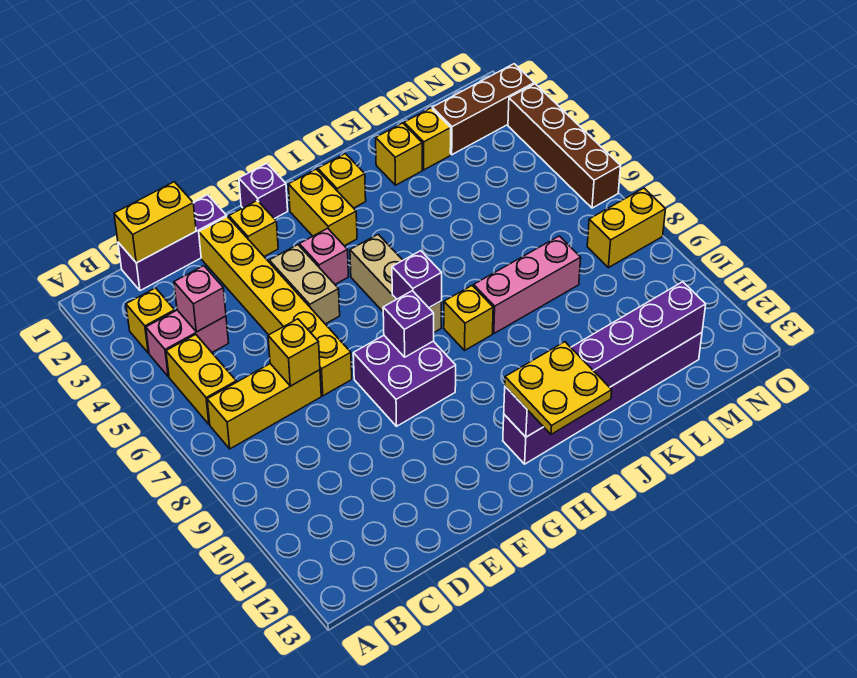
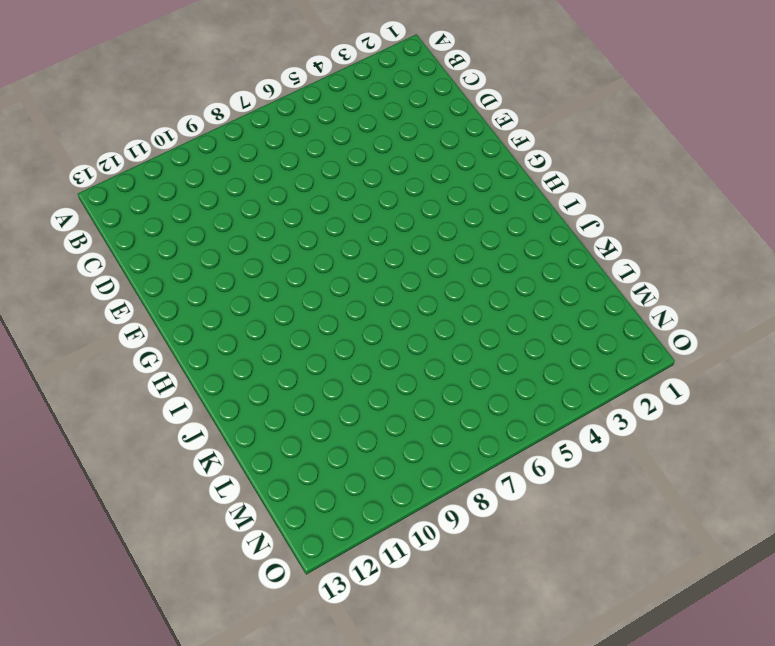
none -> yellow brick B3 level 1
none -> pink brick B4:C4 level 1
none -> yellow brick B5:B6 level 1

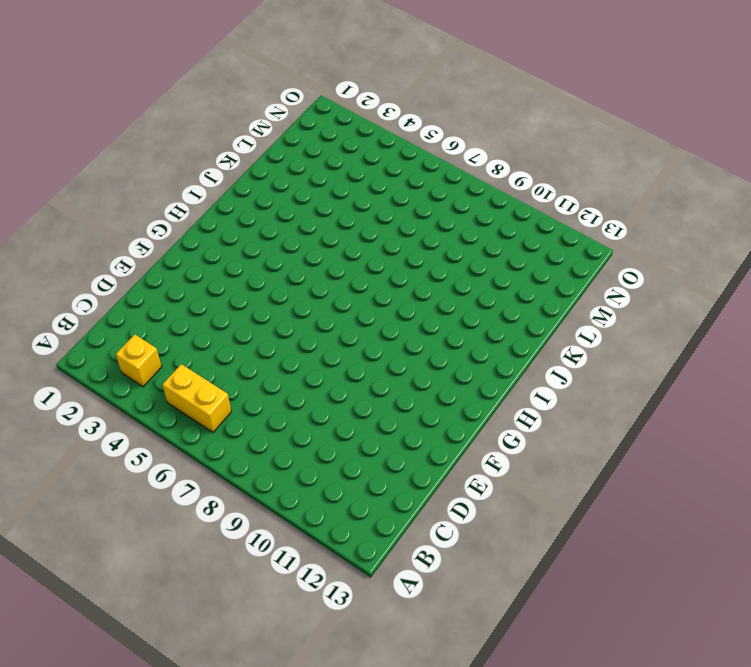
none -> pink brick B4:C4 level 1
none -> yellow brick B7:D7 level 1
none -> purple brick C1:E1 level 1

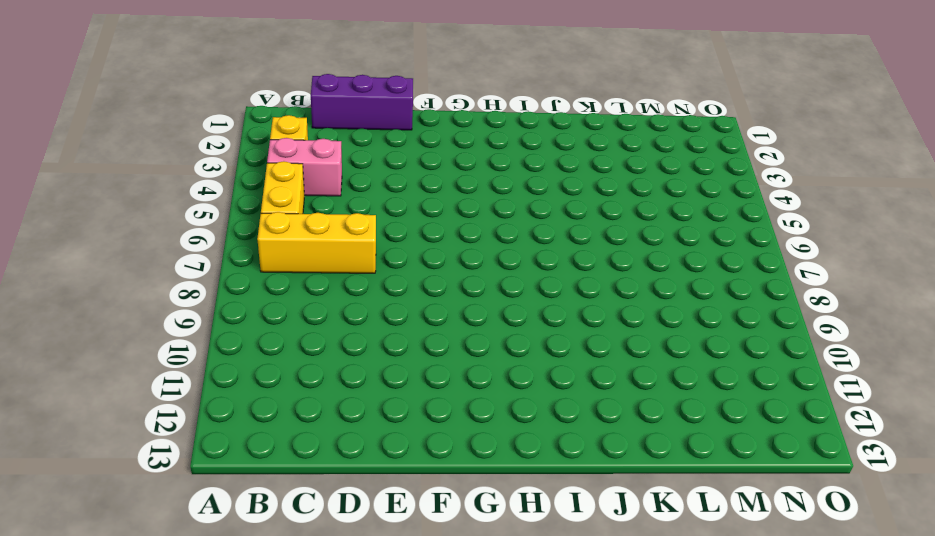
none -> yellow brick E2:E7 level 1
none -> yellow brick F2 level 1
none -> tan brick F4:F5 level 1

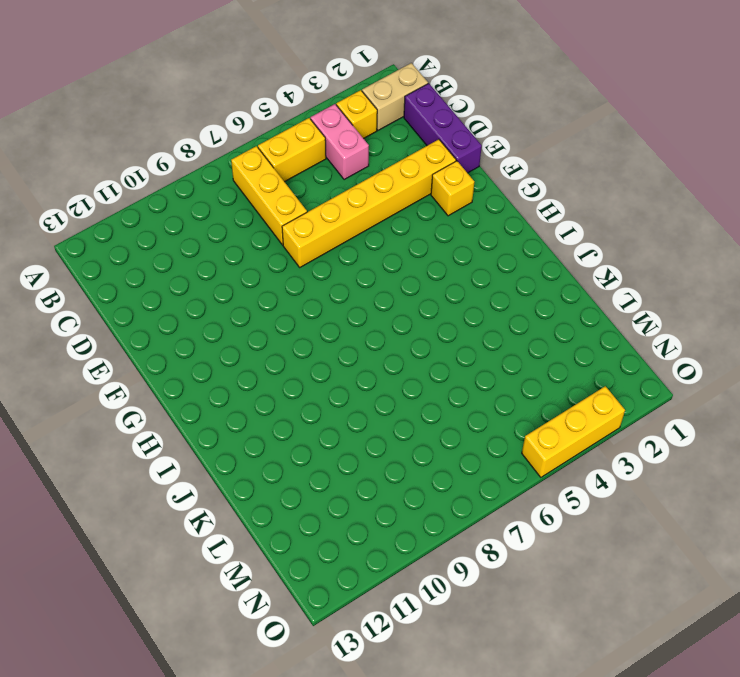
tan brick B1:B2 level 1 -> tan brick F4:F5 level 1
yellow brick O3:O5 level 1 -> brown brick O3:O6 level 1
none -> purple brick F8:G9 level 1
none -> purple brick G1 level 1
none -> pink brick G4 level 1

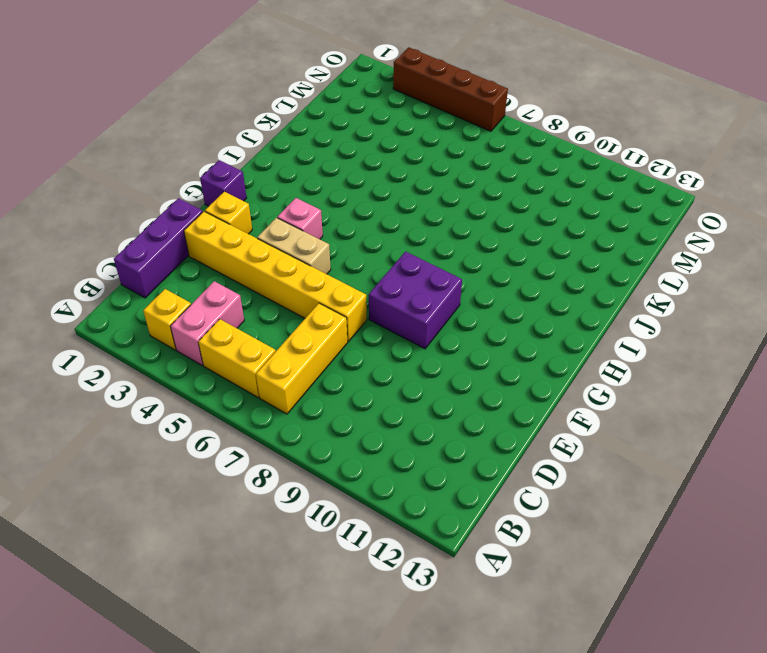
none -> yellow brick H2:H3 level 1
none -> tan brick H5:H7 level 1
none -> purple brick H12:M12 level 1

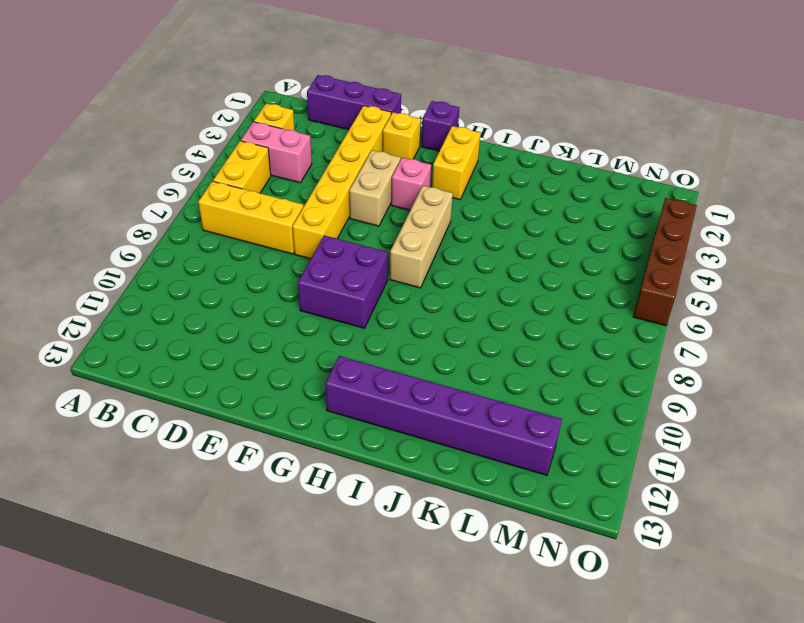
none -> yellow brick I2 level 1
none -> yellow brick I8 level 1
none -> pink brick J8:L8 level 1

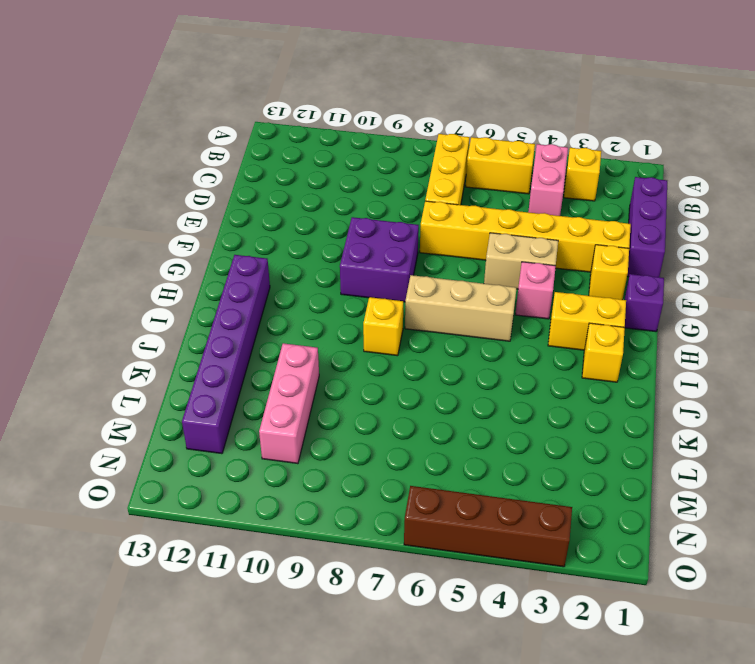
pink brick K10:M10 level 1 -> pink brick J8:L8 level 1
none -> yellow brick K2 level 1
none -> yellow brick L2 level 1
none -> brown brick M2:O2 level 1

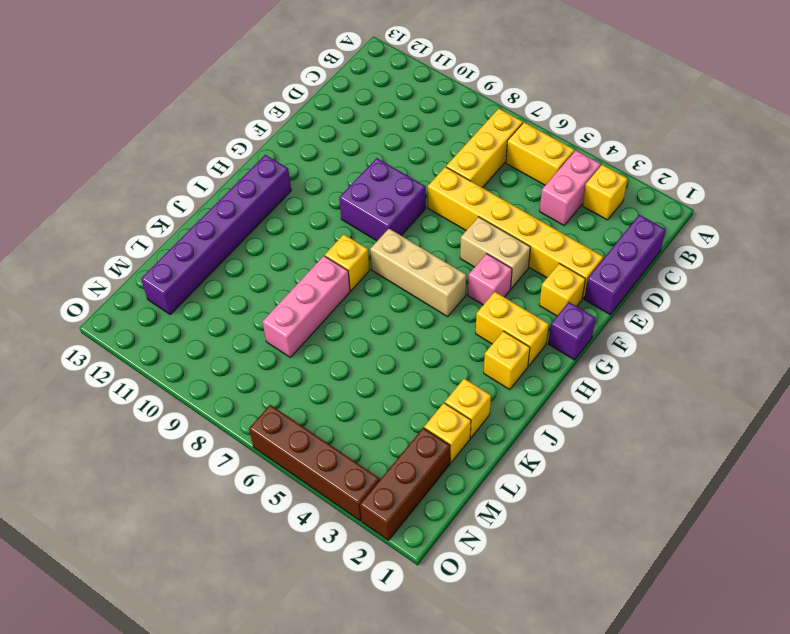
none -> yellow brick N8:O8 level 1
none -> yellow brick C1:D1 level 2
none -> pink brick C4 level 2

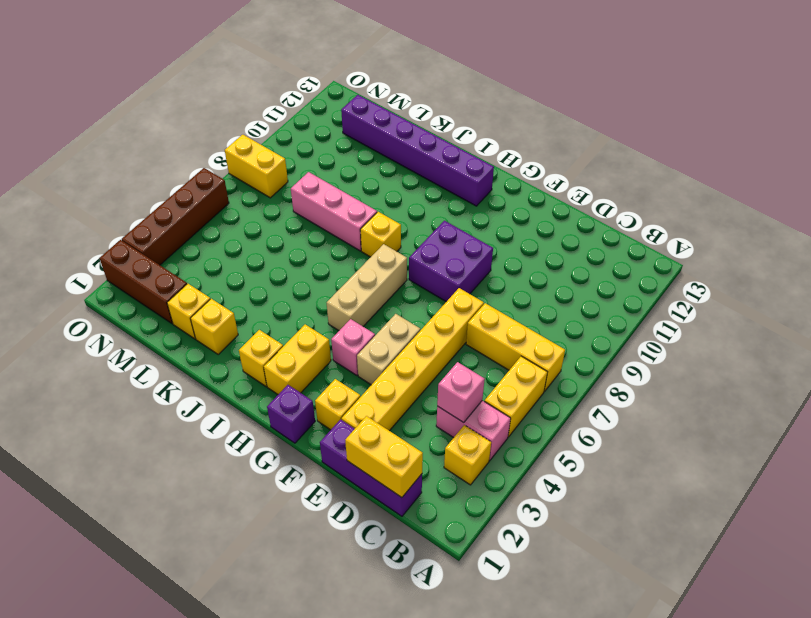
none -> yellow brick D7 level 2
none -> purple brick G8 level 2
none -> purple brick H7 level 2

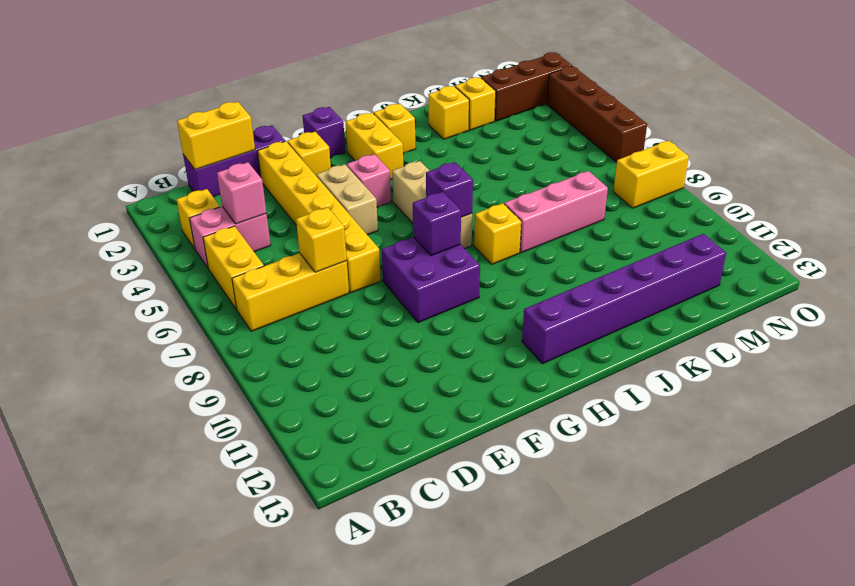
none -> purple brick H12:M12 level 2
none -> yellow plate H12:I13 level 3

